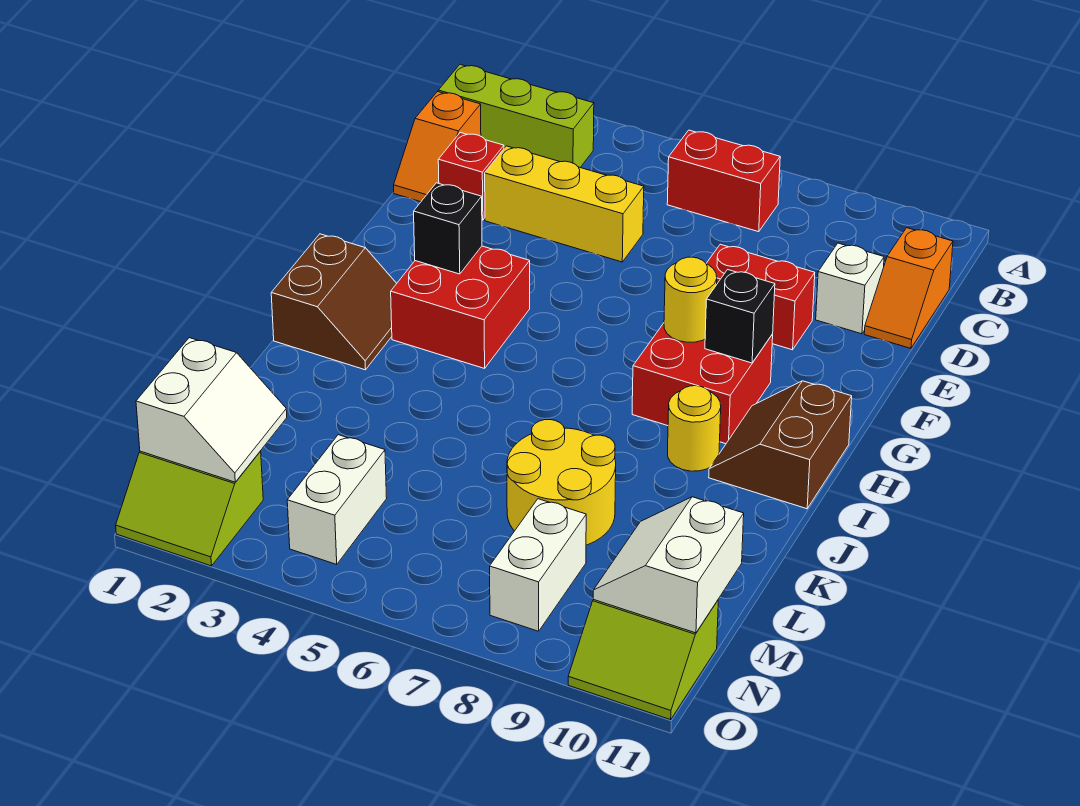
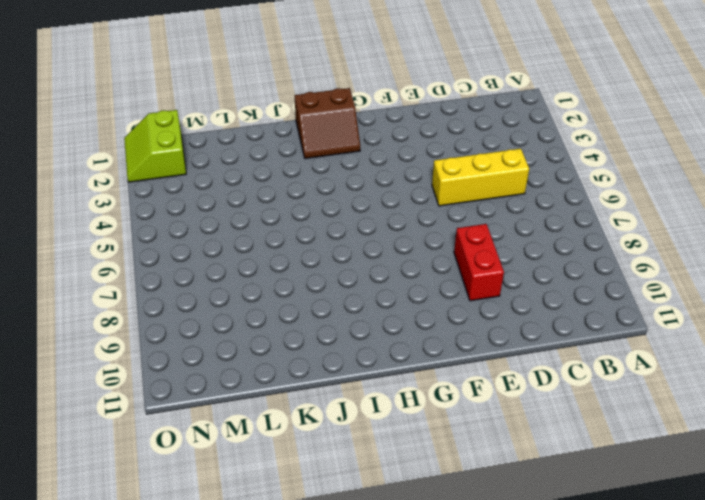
yellow brick C5:E5 level 1 -> yellow brick D3:D5 level 1
none -> lime brick B1:B3 level 1
none -> red brick B6:B7 level 1
none -> orange slope C1:D1 level 1 top C

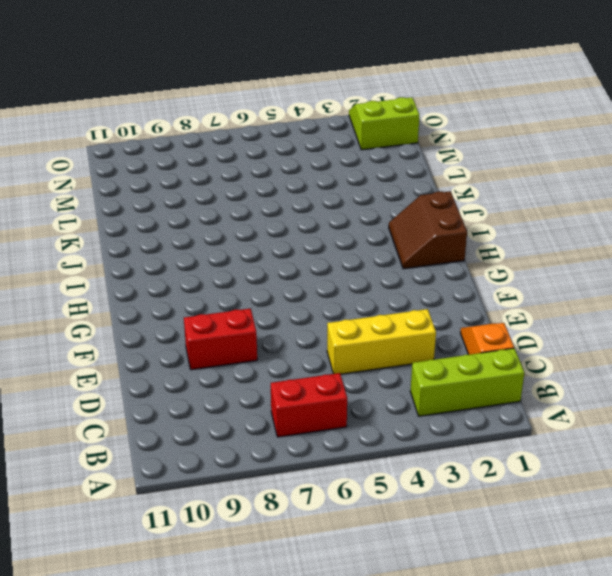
none -> orange slope C11:D11 level 1 top C
none -> red brick D2 level 1
none -> white brick D10 level 1

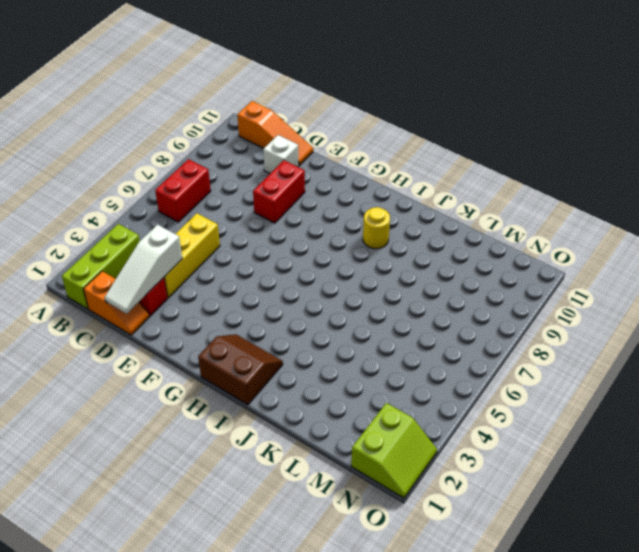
orange slope B11:D11 level 1 top B -> orange slope C11:D11 level 1 top C
white slope D1:D3 level 2 top 3 -> none
none -> red brick G3:H4 level 1
none -> red brick G8:H9 level 1
none -> brown slope H10:I11 level 1 top 11

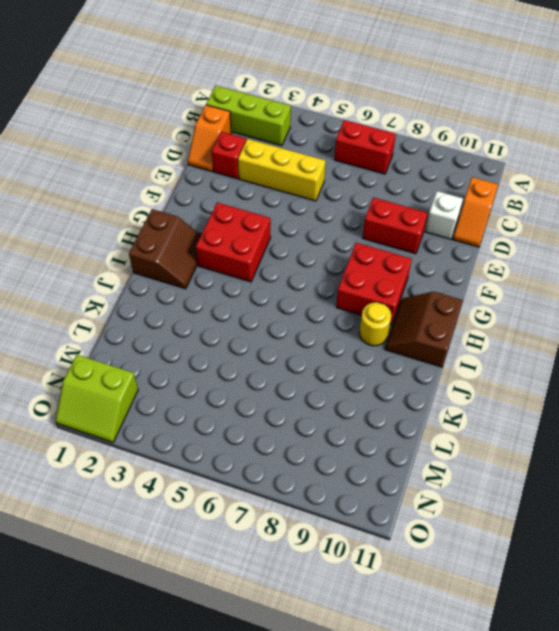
none -> yellow round brick K7:L8 level 1
none -> white brick M4:N4 level 1
none -> white brick M8:N8 level 1

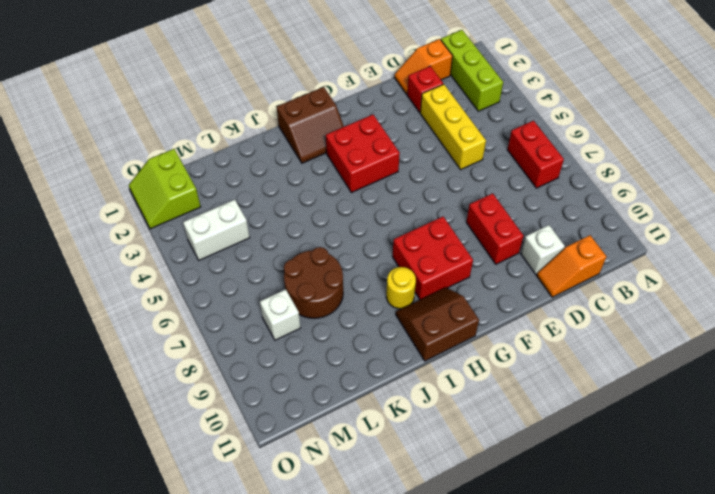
brown round brick K7:L8 level 1 -> yellow round brick K7:L8 level 1
white brick M8 level 1 -> white brick M8:N8 level 1
none -> lime slope N10:O11 level 1 top N
none -> black brick G3 level 2
none -> yellow round brick G8 level 2

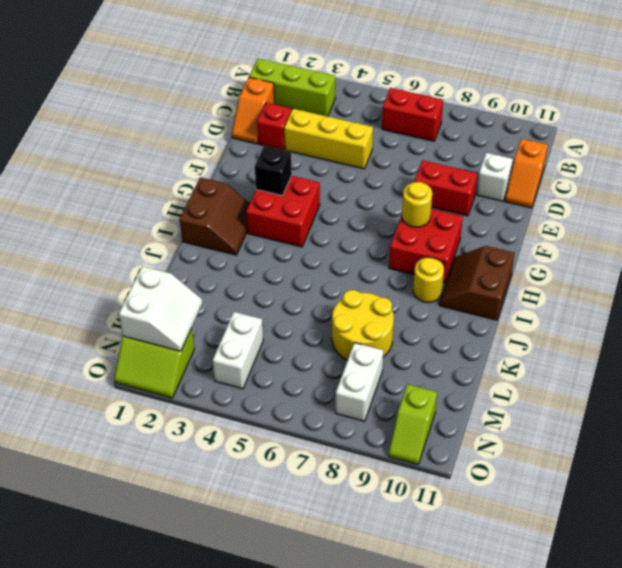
lime slope N10:O10 level 1 top N -> lime slope N10:O11 level 1 top N
none -> black brick G9 level 2
none -> white slope M10:N11 level 2 top 11

